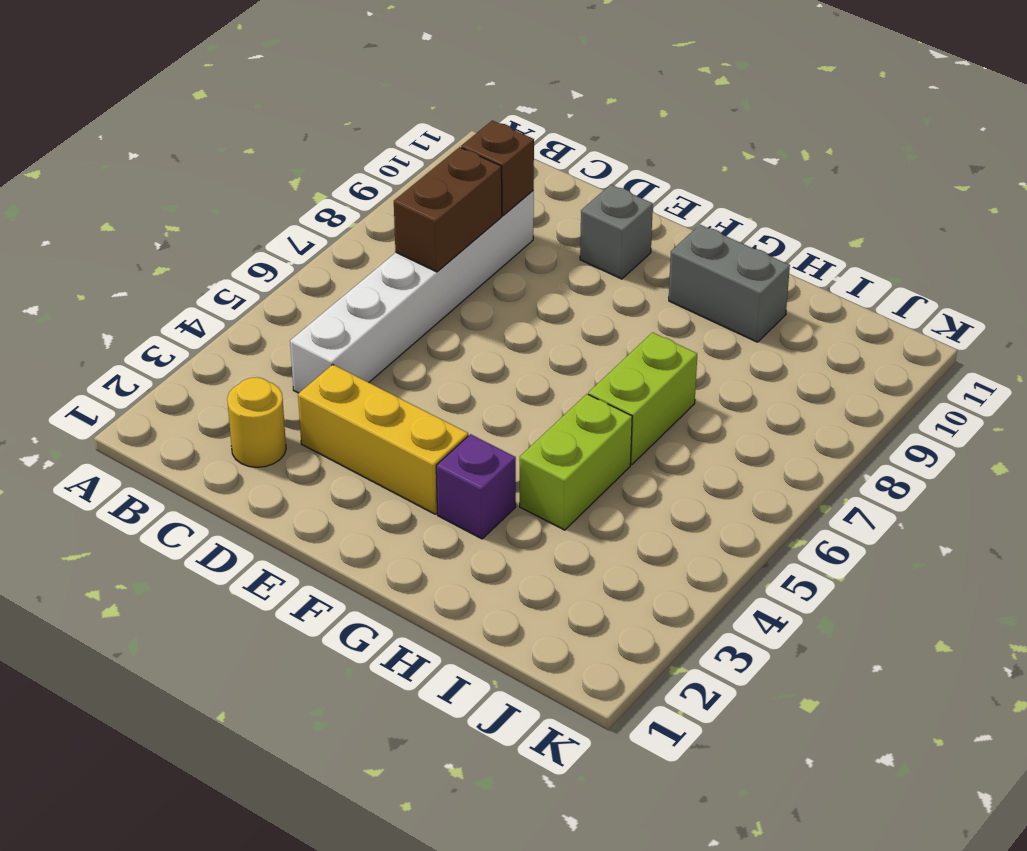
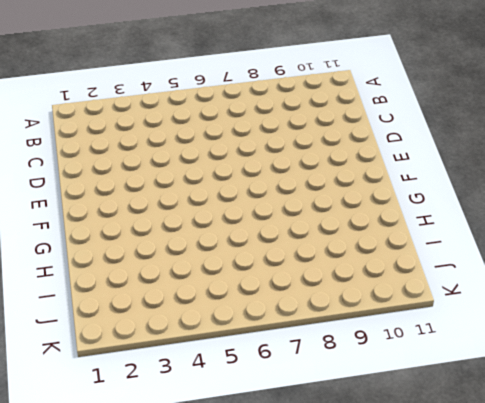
none -> yellow round brick C2 level 1
none -> white brick C4:C9 level 1

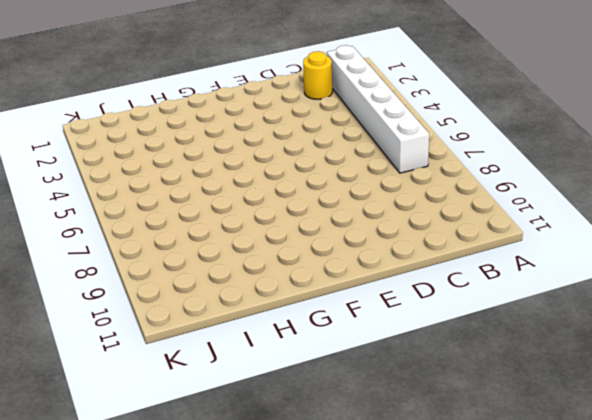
white brick B2:B7 level 1 -> white brick C4:C9 level 1
none -> yellow brick D3:F3 level 1
none -> grey brick E10 level 1

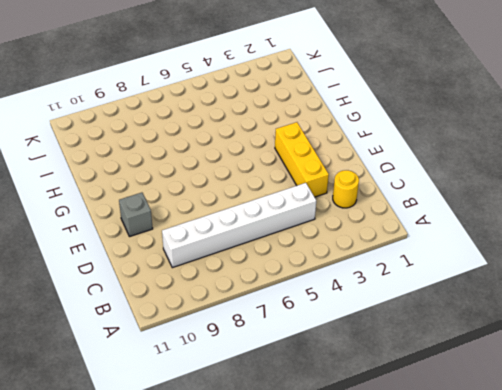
none -> purple brick G3 level 1
none -> grey brick G10:H10 level 1

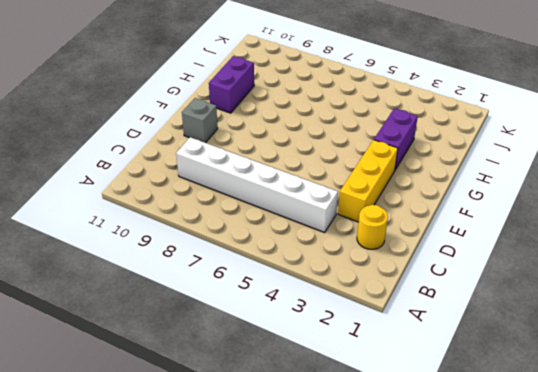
purple brick G3:H3 level 1 -> purple brick G3 level 1
purple brick G10:H10 level 1 -> grey brick G10:H10 level 1
none -> lime brick H4:H5 level 1
none -> lime brick H6:H7 level 1

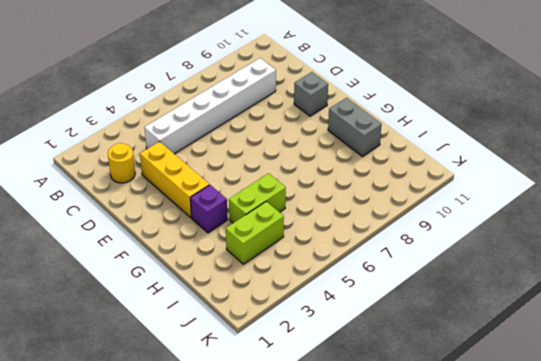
lime brick I3:I4 level 1 -> lime brick H6:H7 level 1
none -> brown brick C7:C8 level 2
none -> brown brick C9 level 2

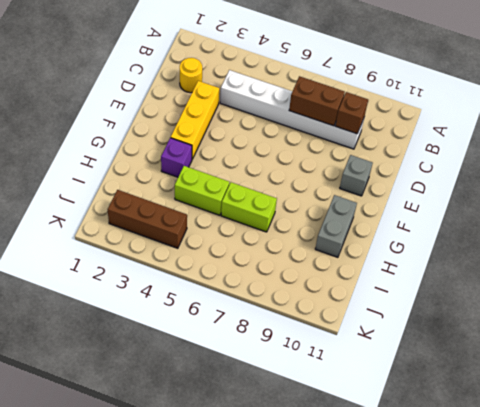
brown brick J2:J4 level 1 -> none

